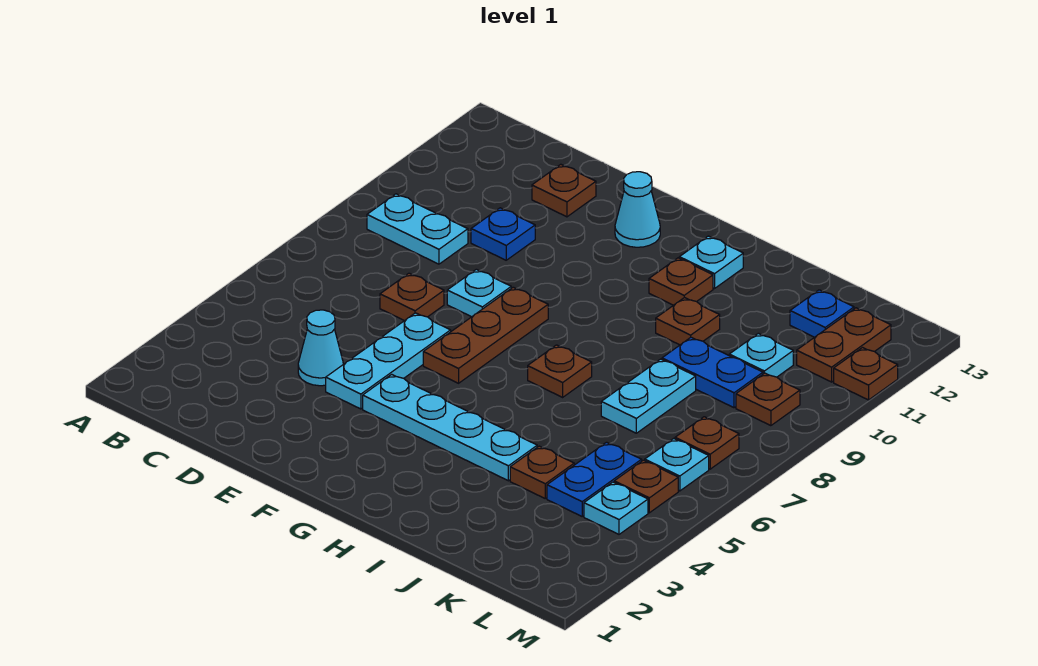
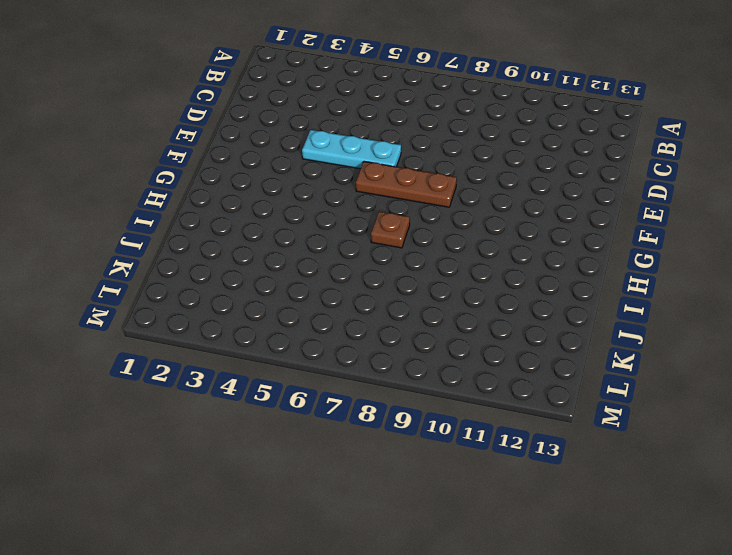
none -> cyan plate B9:C9 level 1
none -> cyan cone D4 level 1
none -> brown plate D7 level 1

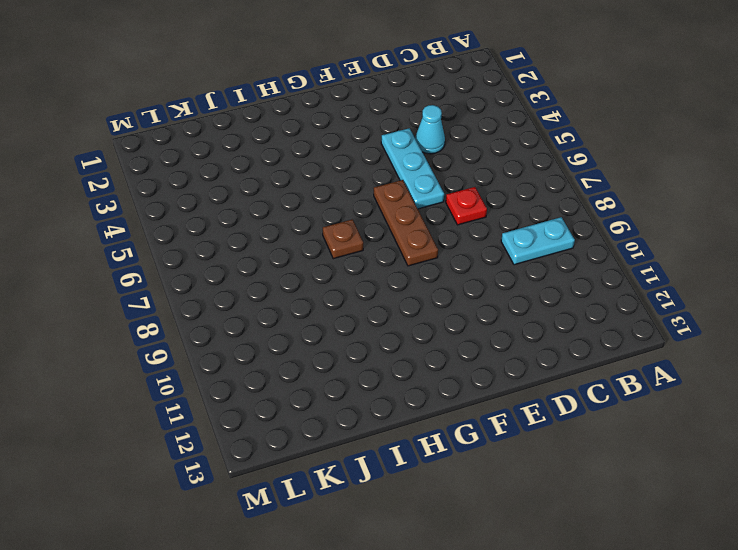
red plate D7 level 1 -> brown plate D7 level 1
none -> blue plate D10 level 1
none -> brown plate D12 level 1
none -> cyan plate E8 level 1

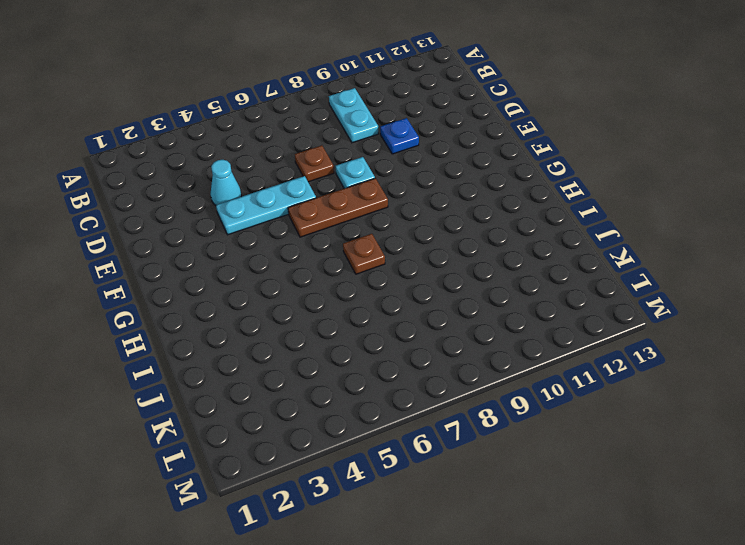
none -> brown plate D12 level 1
none -> cyan plate F4:I4 level 1
none -> cyan cone F12 level 1

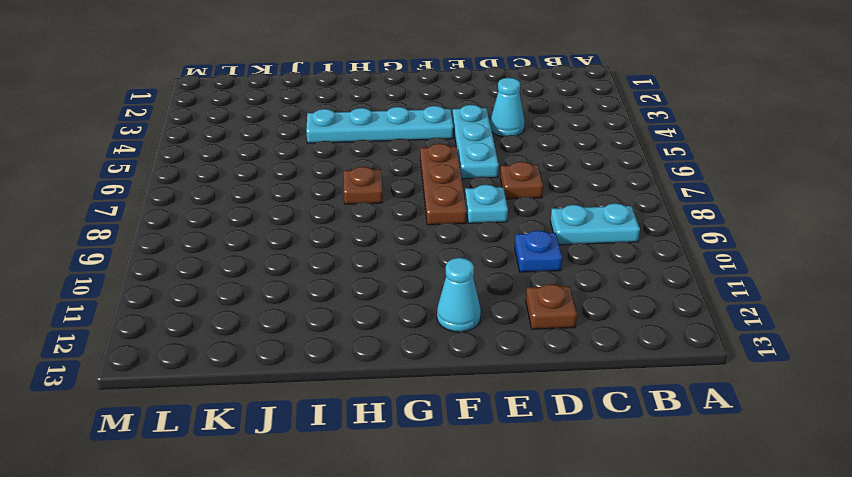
none -> brown plate H11 level 1
none -> cyan plate H12 level 1
none -> brown plate I10 level 1

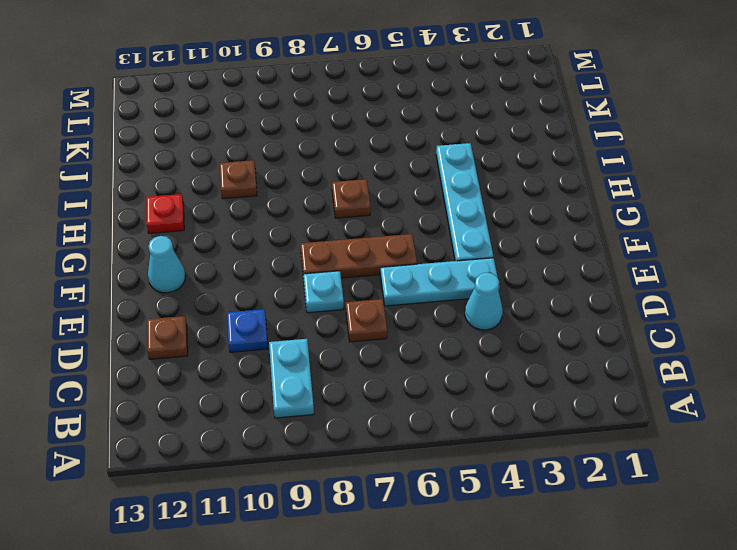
red plate H12 level 1 -> cyan plate H12 level 1
none -> brown plate H11 level 1
none -> brown plate J4 level 1
none -> cyan plate J7:J8 level 1

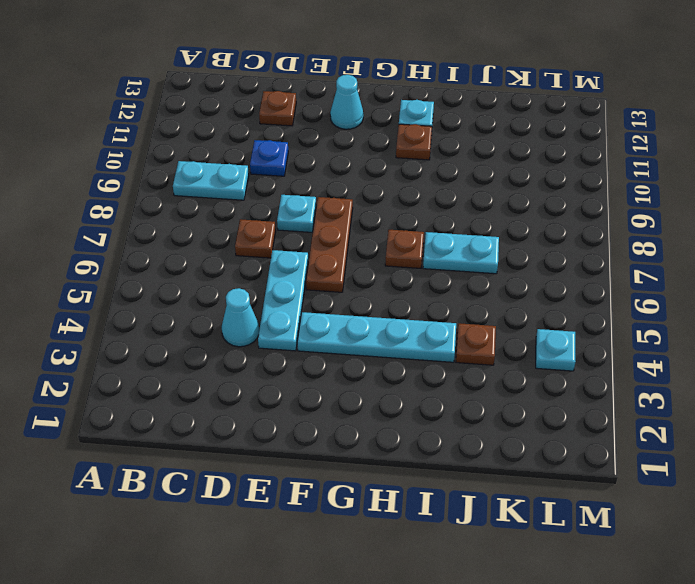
cyan plate I7:J7 level 1 -> cyan plate J7:J8 level 1
none -> brown plate I10 level 1
none -> blue plate J9:K9 level 1
none -> blue plate K4:K5 level 1

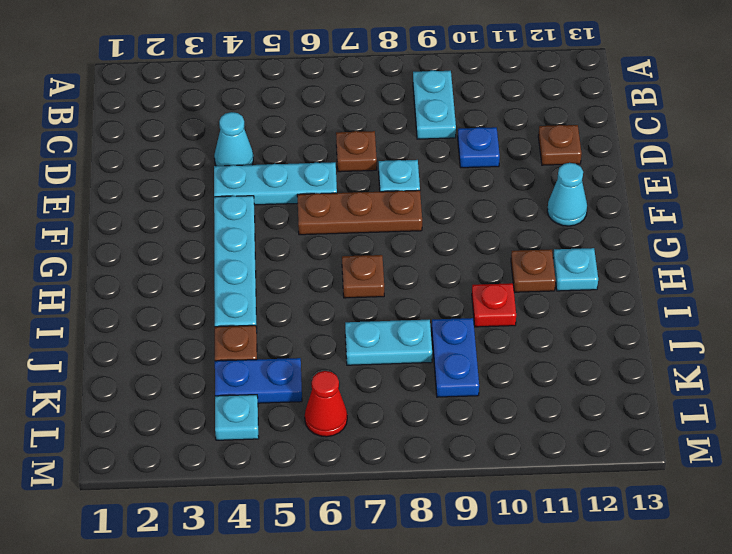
red plate I10 level 1 -> brown plate I10 level 1
red cone L6 level 1 -> cyan plate L6 level 1
none -> cyan plate K10 level 1
none -> blue plate K12 level 1
none -> brown plate L5 level 1

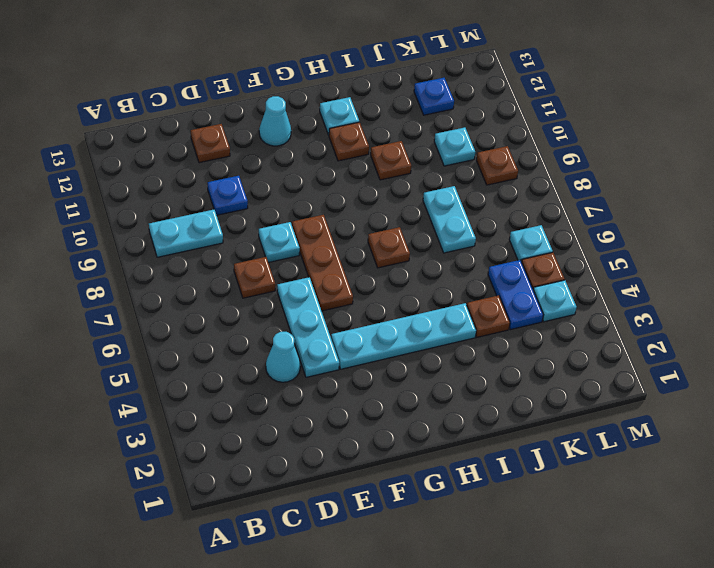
none -> blue plate J9:K9 level 1
none -> brown plate L7 level 1
none -> brown plate L11:L12 level 1

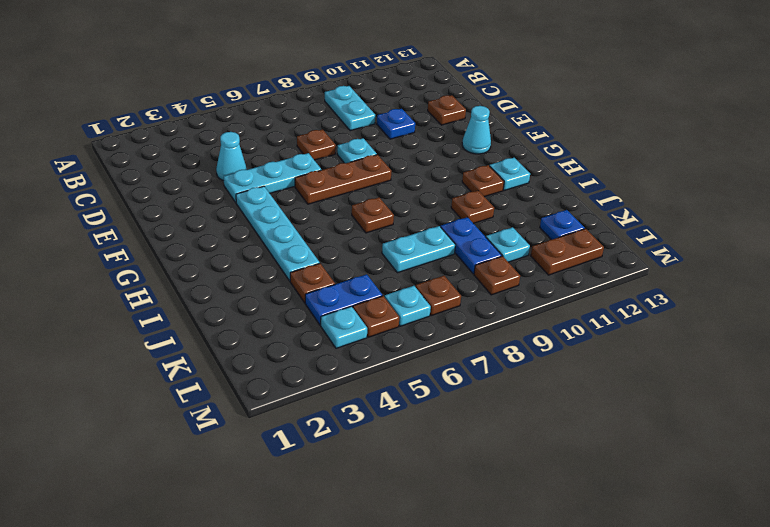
none -> brown plate M11 level 1

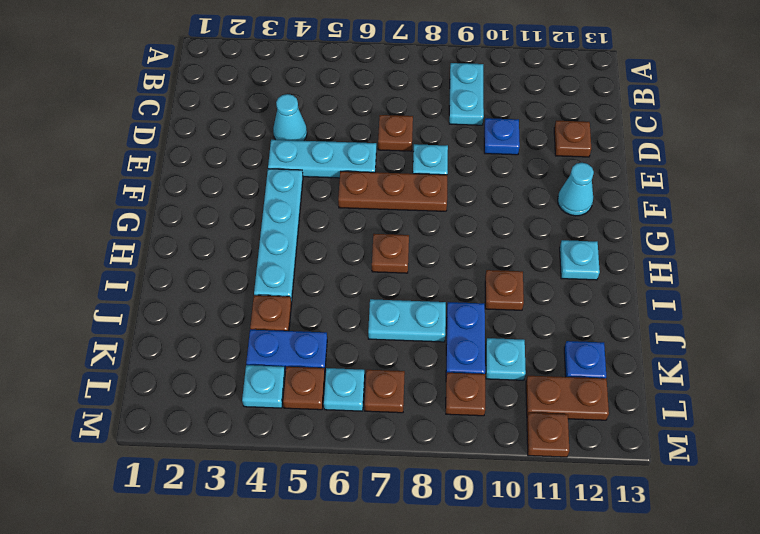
none -> brown plate H11 level 1

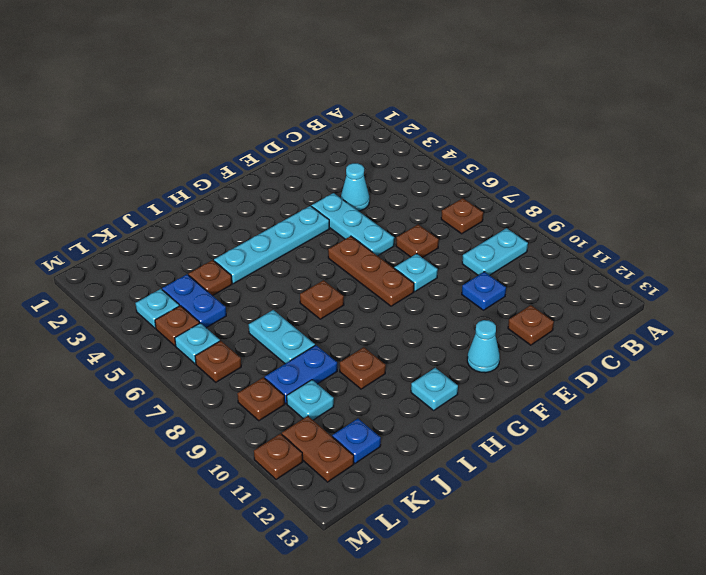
brown plate B7 level 1 -> brown plate H11 level 1

